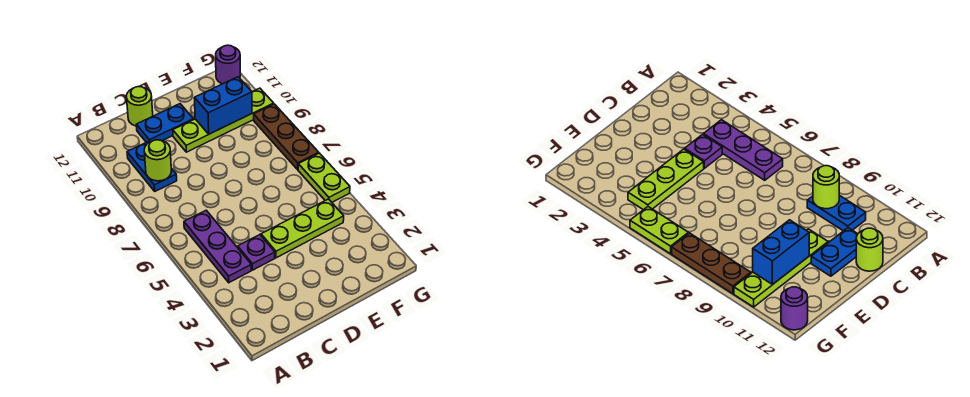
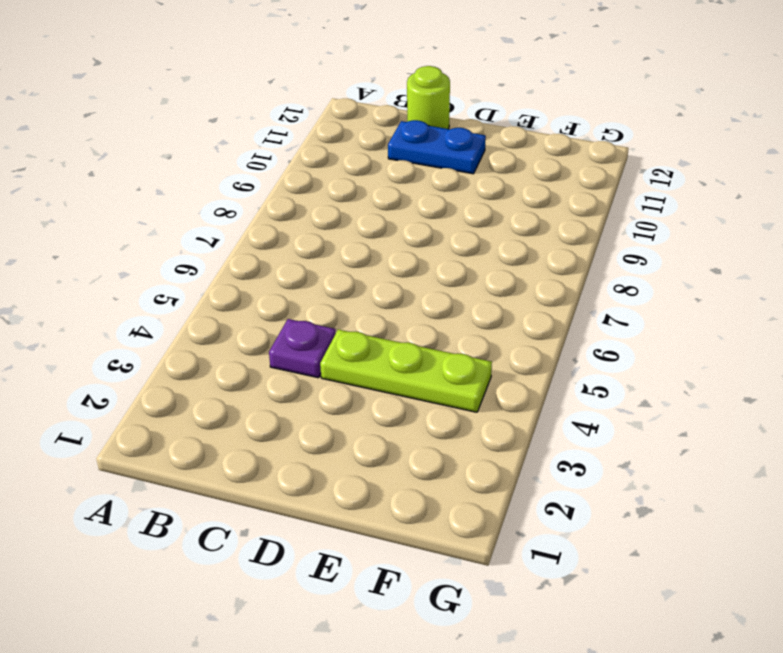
none -> purple plate B4:B6 level 1
none -> blue plate B9:B10 level 1
none -> lime plate D10:G10 level 1

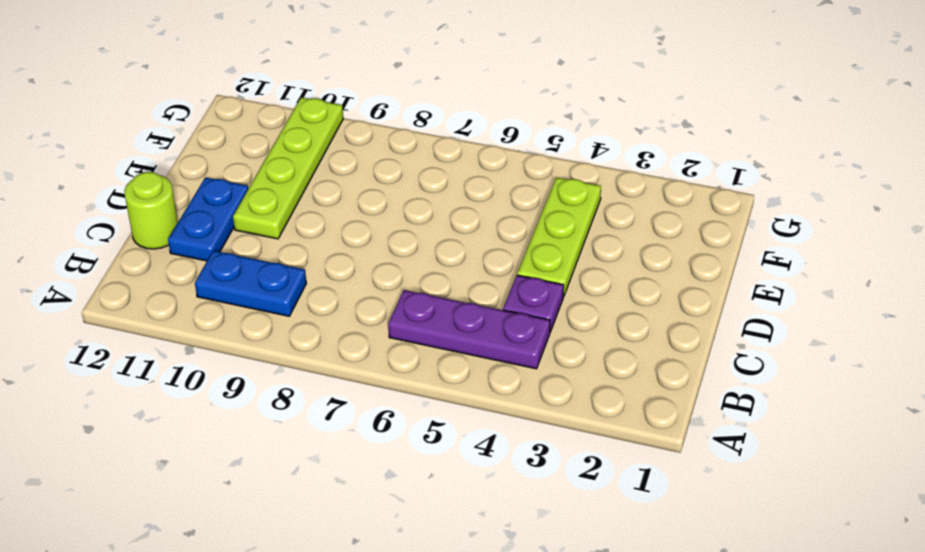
none -> lime plate G5:G6 level 1
none -> brown plate G7:G9 level 1
none -> purple round brick G12 level 1

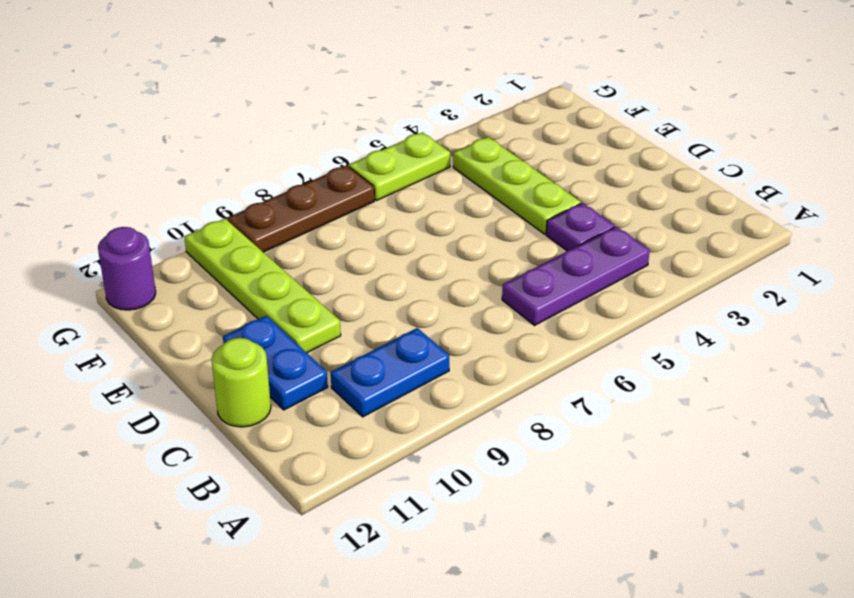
none -> lime round brick B9 level 2
none -> blue brick E10:F10 level 2

